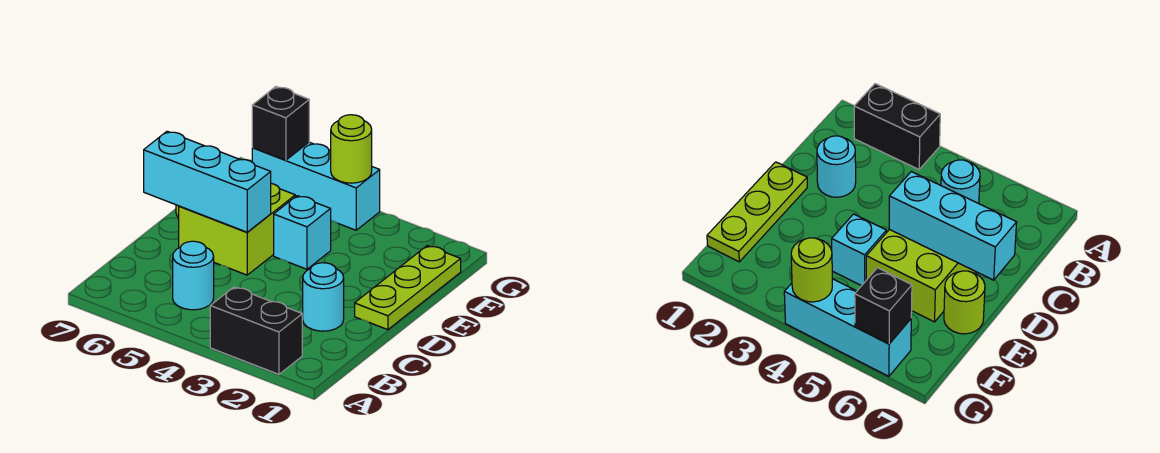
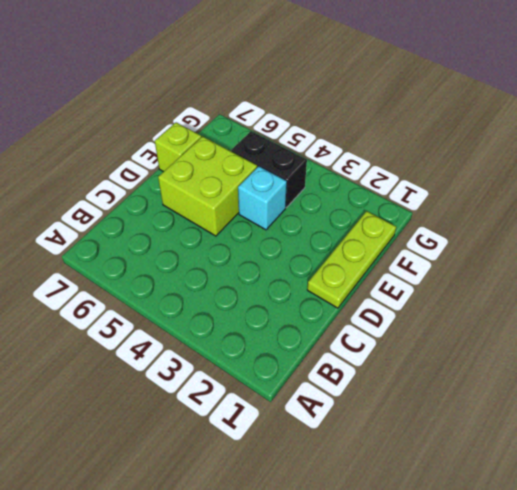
lime brick E7 level 1 -> lime round brick E7 level 1
black brick F4:F5 level 1 -> black brick A2:A3 level 1
none -> cyan round brick B5 level 1
none -> cyan round brick C2 level 1

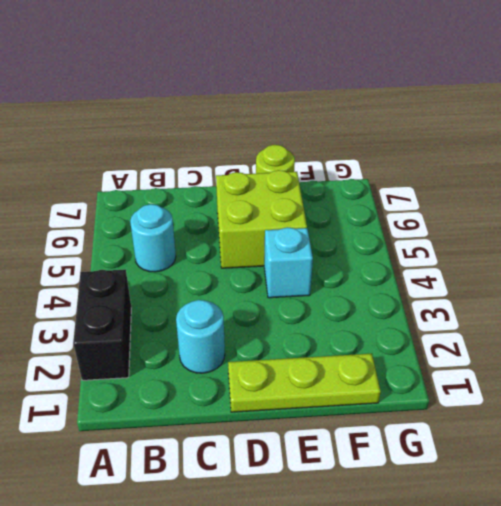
none -> cyan brick G4:G6 level 1
none -> cyan brick D5:D7 level 2

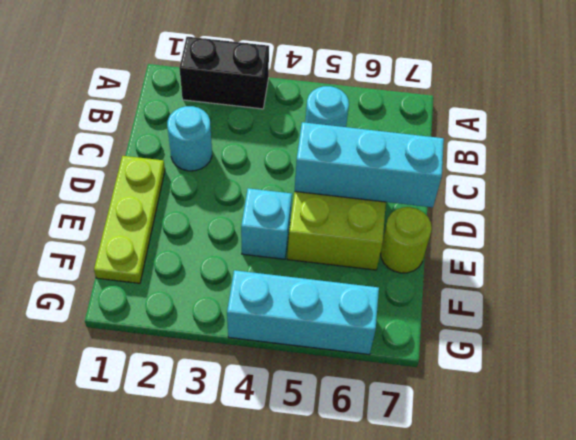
none -> lime round brick G4 level 2
none -> black brick G6 level 2

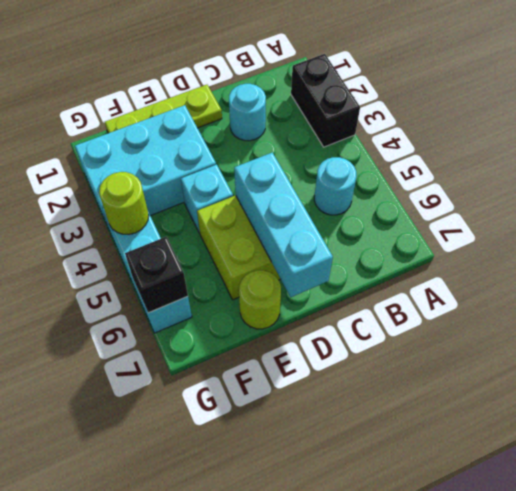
cyan brick E2:G3 level 1 -> none

